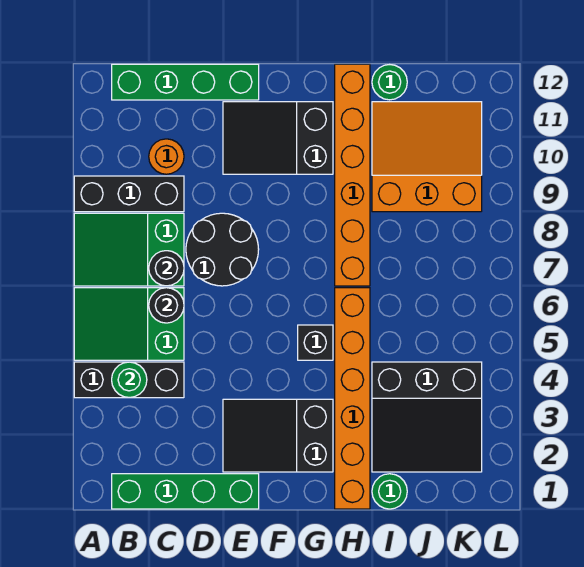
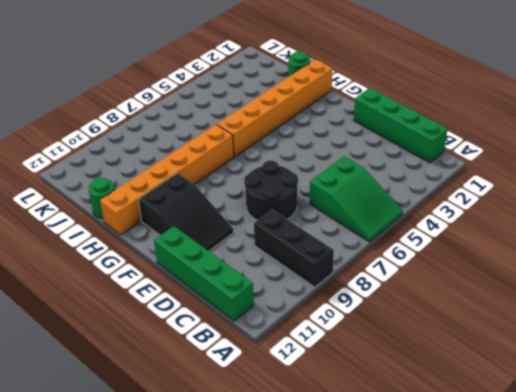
none -> black brick A4:C4 level 1
none -> green slope A7:C8 level 1 top C
none -> orange round brick C10 level 1

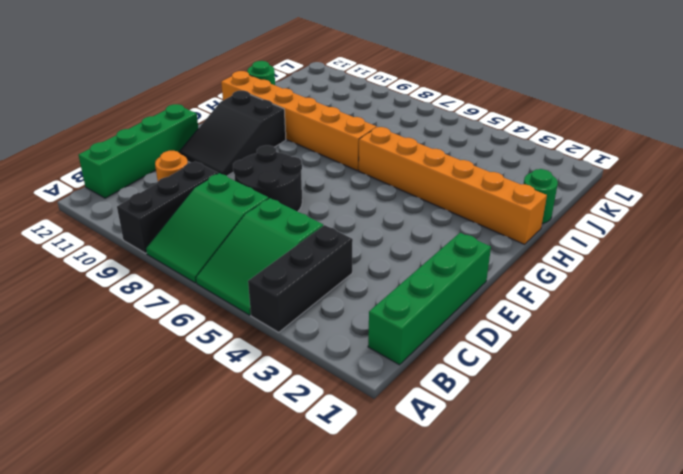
none -> black slope E2:G3 level 1 top G
none -> black brick G5 level 1
none -> black slope I2:K4 level 1 top 4

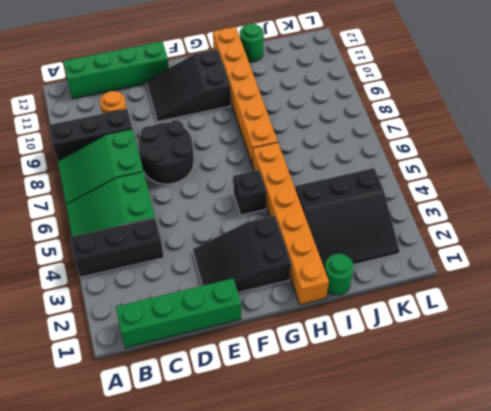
none -> orange slope I9:K11 level 1 top 9
none -> green round brick B4 level 2
none -> black round brick C6 level 2

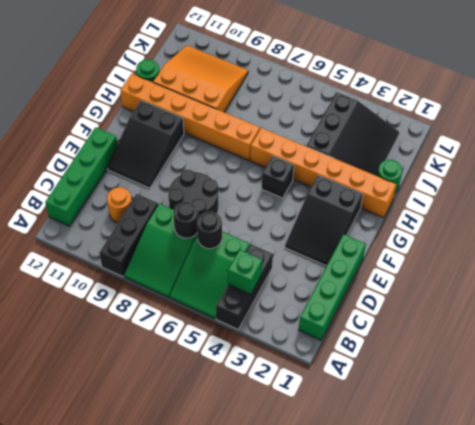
green brick B4 level 2 -> green round brick B4 level 2
orange slope I9:K11 level 1 top I -> orange slope I9:K11 level 1 top 9

